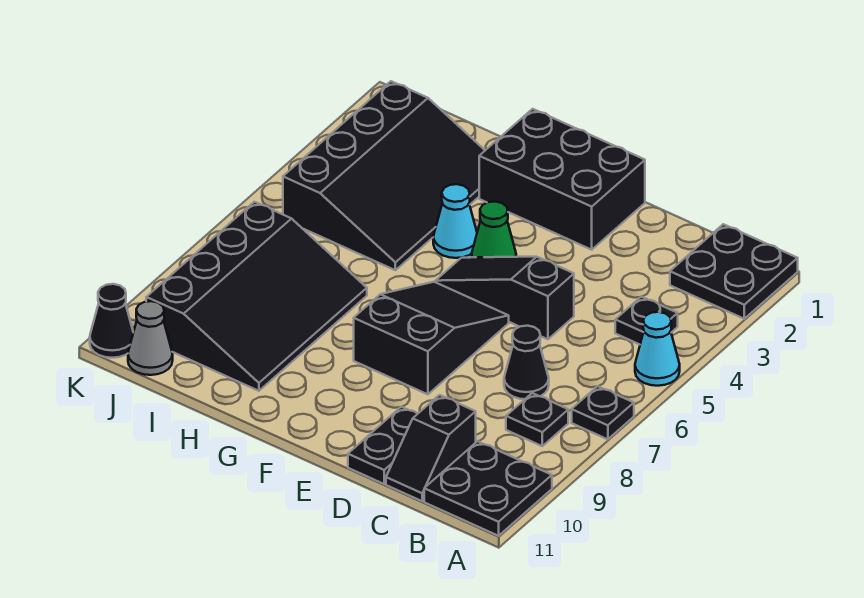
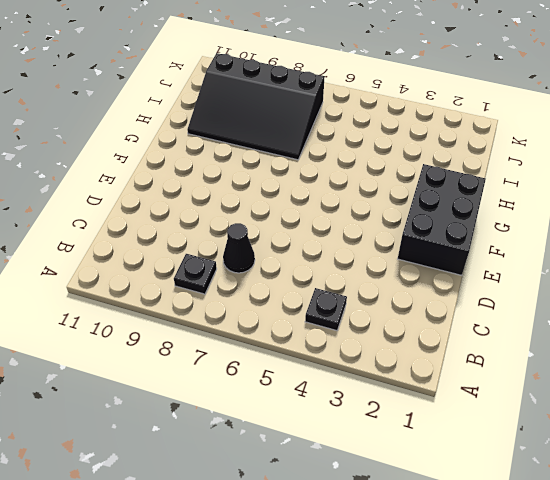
none -> black plate A1:B2 level 1
none -> cyan cone A5 level 1
none -> black plate A7 level 1

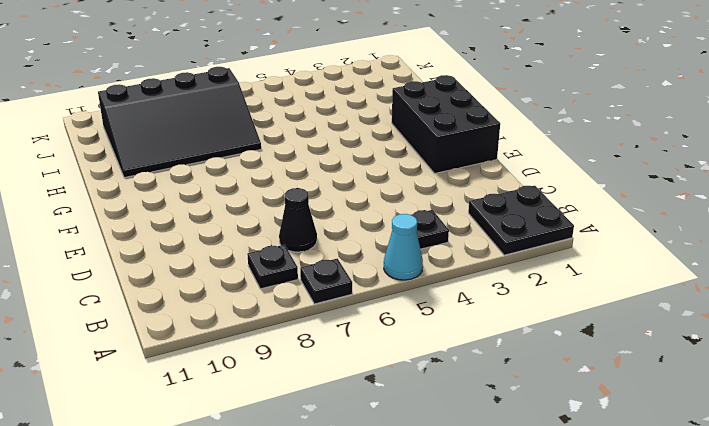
none -> black plate A10:B11 level 1
none -> black slope C10:C11 level 1 top 10
none -> black slope D5:F5 level 1 top D

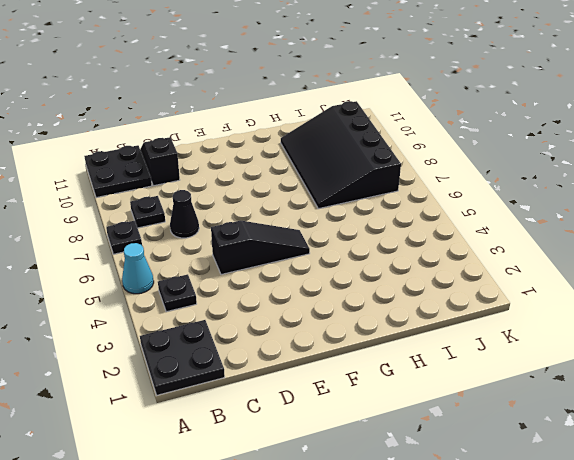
none -> black plate D10:D11 level 1
none -> black brick E1:G2 level 1
none -> black slope E6:F8 level 1 top 8

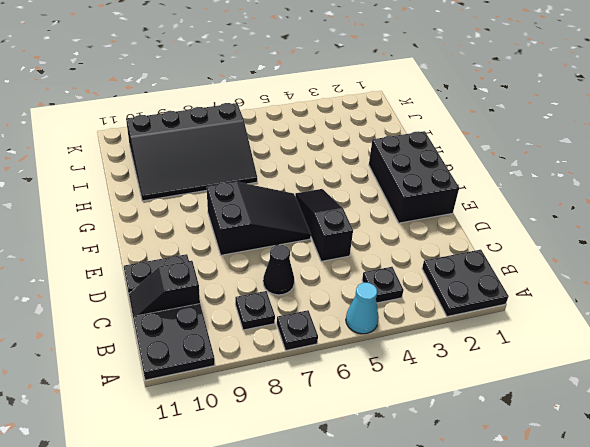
none -> green cone F4 level 1
none -> cyan cone G4 level 1
none -> black slope H2:J5 level 1 top J

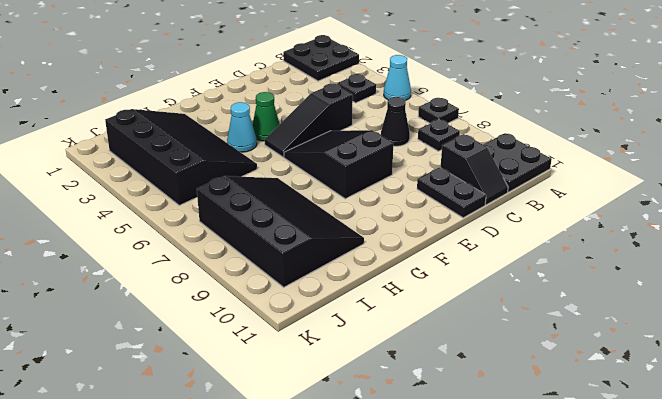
none -> black brick E1:G2 level 1
none -> grey cone J11 level 1
none -> black cone K11 level 1

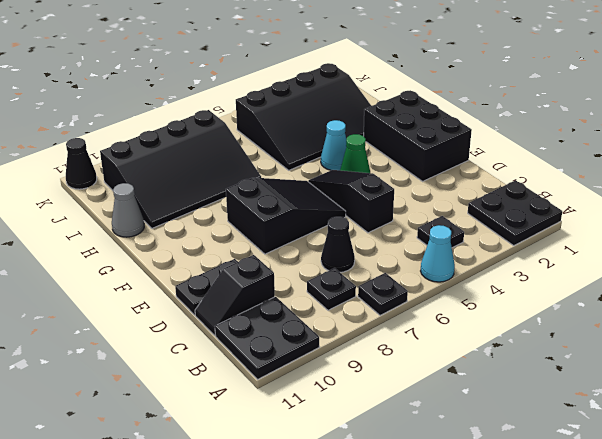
grey cone H11 level 1 -> grey cone J11 level 1

